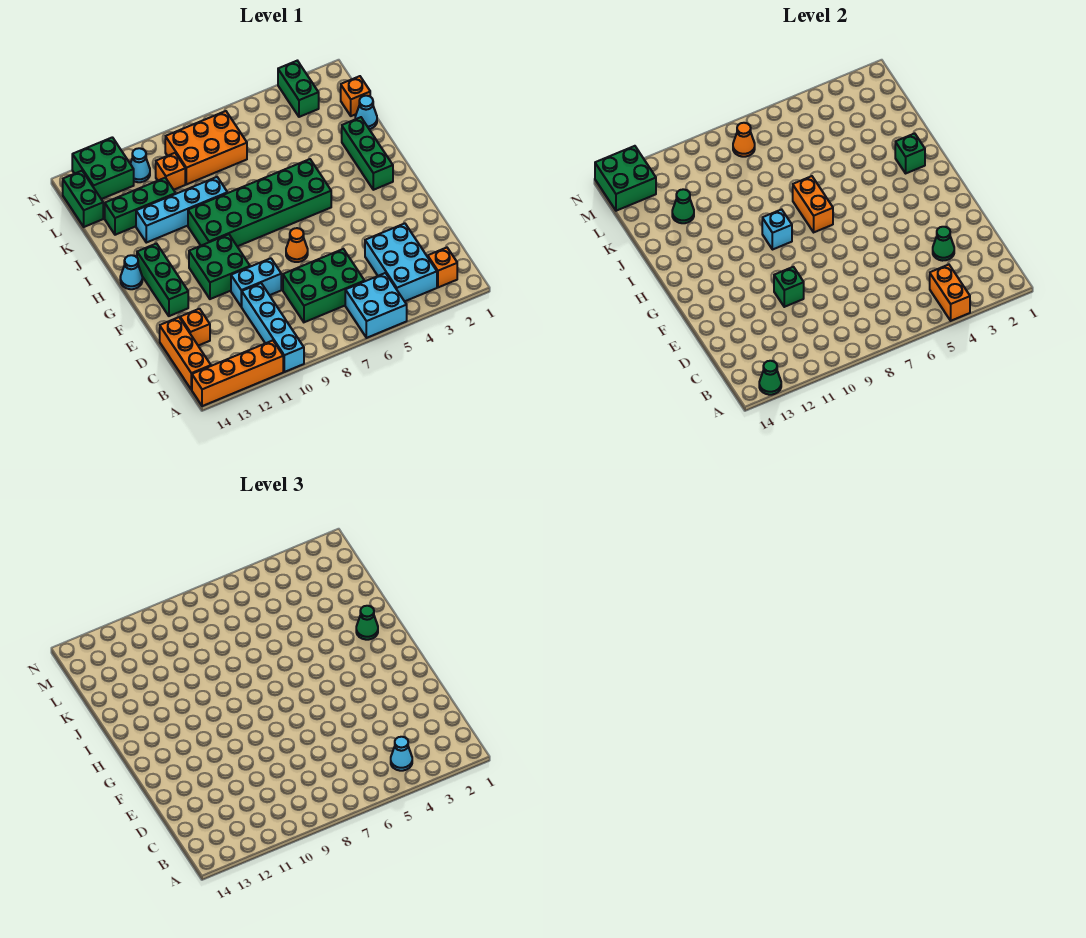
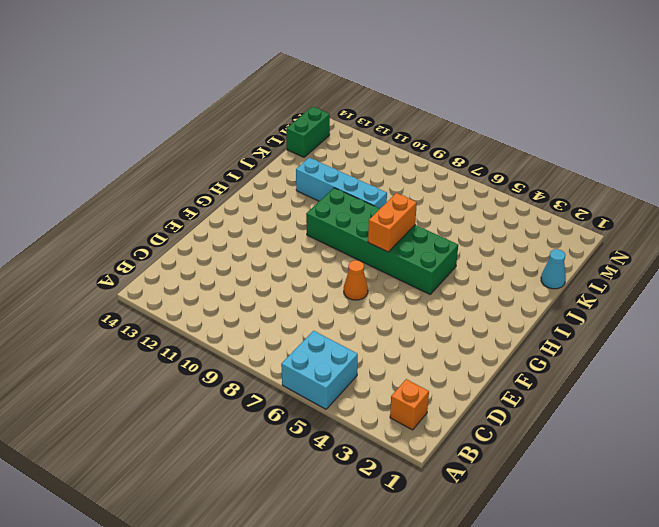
none -> cyan brick A10:D10 level 1
none -> orange brick A11:A14 level 1
none -> cyan brick B3:D4 level 1
none -> orange brick B14:D14 level 1

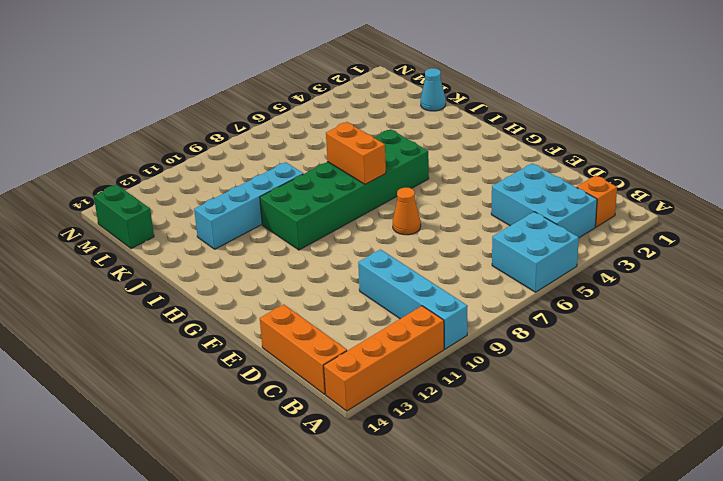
none -> green brick C6:D8 level 1
none -> orange brick D13 level 1
none -> cyan brick E9:E10 level 1
none -> green brick F10:G11 level 1

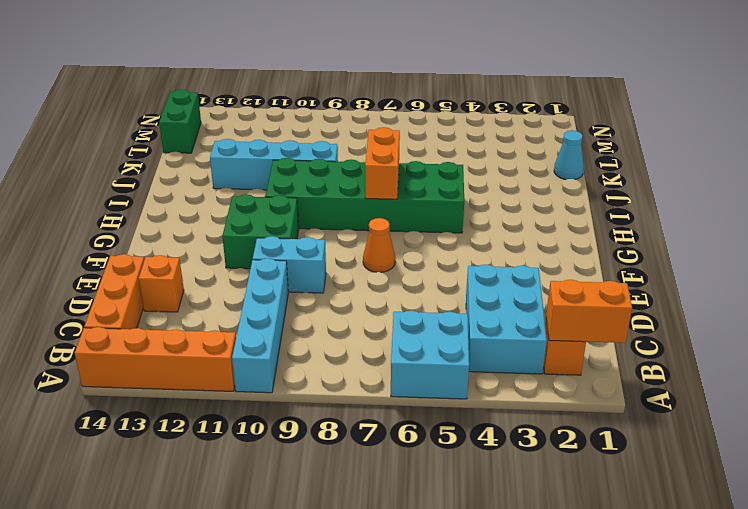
orange brick B1:B2 level 2 -> orange brick A4:B4 level 2
none -> green brick C6:D8 level 1
none -> green brick F13:H13 level 1
none -> green brick H2:J2 level 1
none -> cyan cone H14 level 1

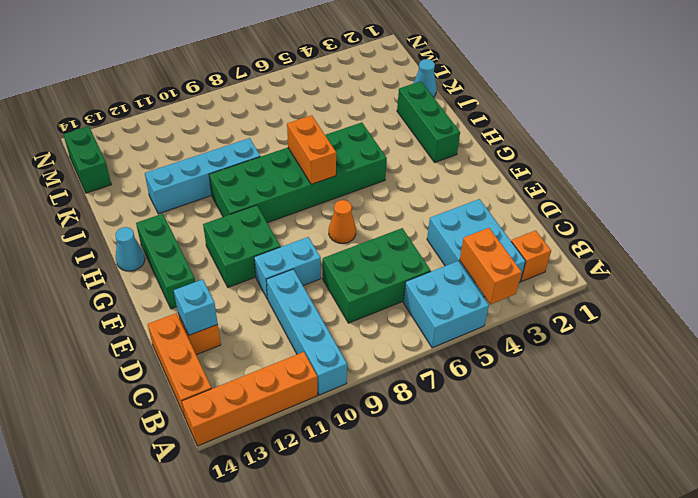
cyan brick D13 level 2 -> cyan brick H9 level 2
none -> green brick K11:K13 level 1
none -> orange brick L1 level 1
none -> orange brick L7:M9 level 1
none -> orange brick L10 level 1

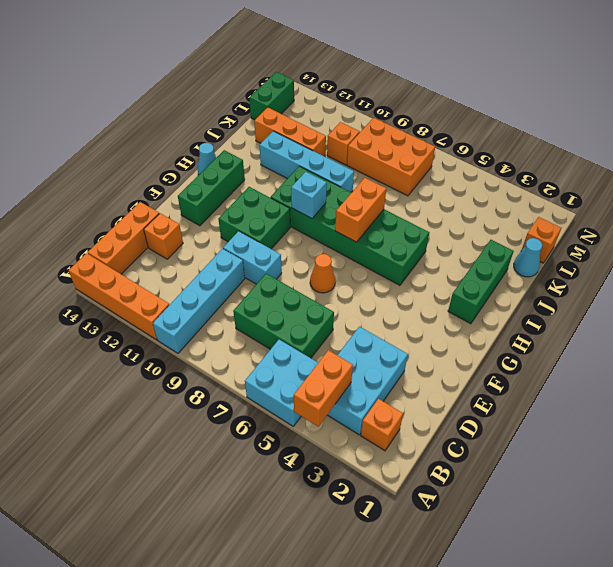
orange brick K11:K13 level 1 -> green brick K11:K13 level 1
none -> green brick M3:N3 level 1
none -> cyan cone M11 level 1
none -> green brick M12:N13 level 1
none -> green cone A13 level 2

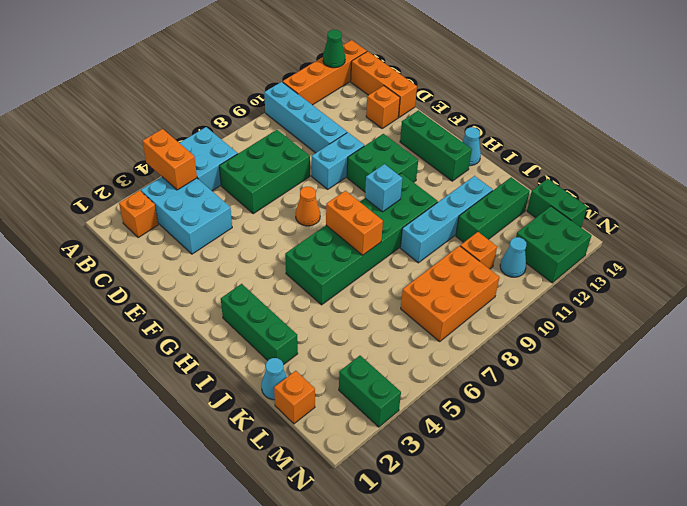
none -> green cone D3 level 2
none -> green brick E10 level 2
none -> green brick I2 level 2
none -> green cone K12 level 2

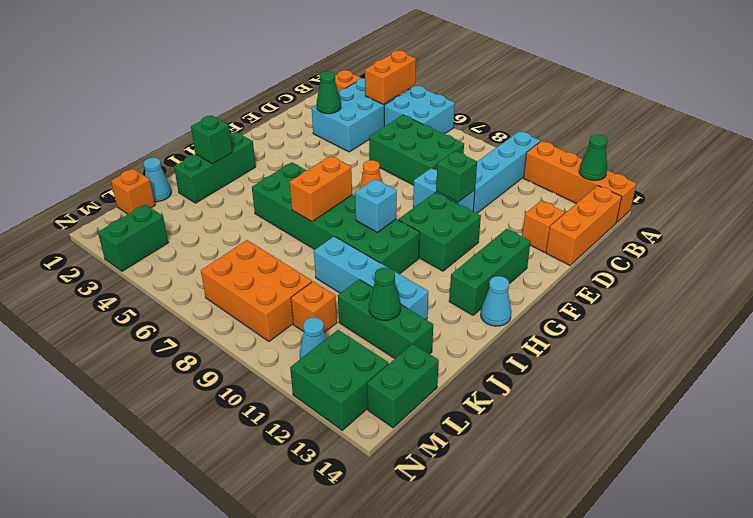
none -> orange cone M8 level 2
none -> green brick M13:N14 level 2
none -> cyan cone B4 level 3
none -> green cone I2 level 3

